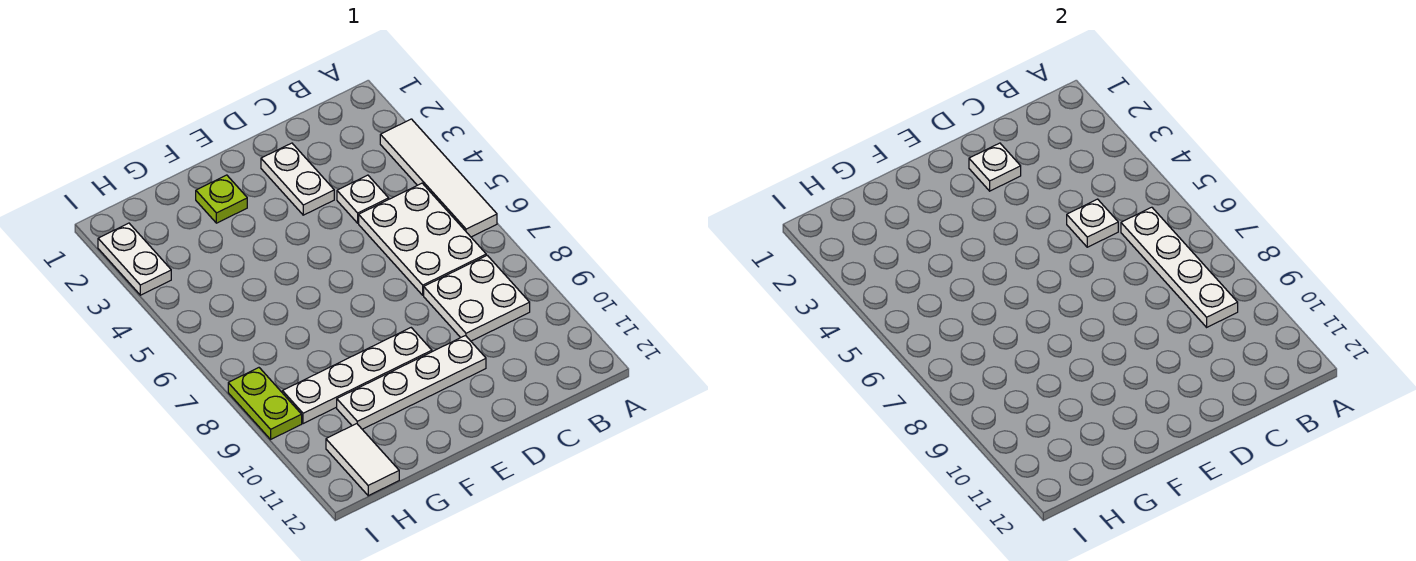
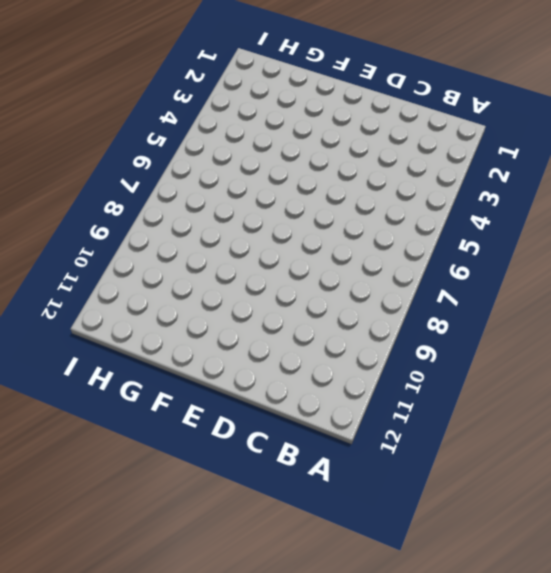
none -> white tile A3:A6 level 1
none -> white plate B5:C7 level 1
none -> white plate B8:C9 level 1

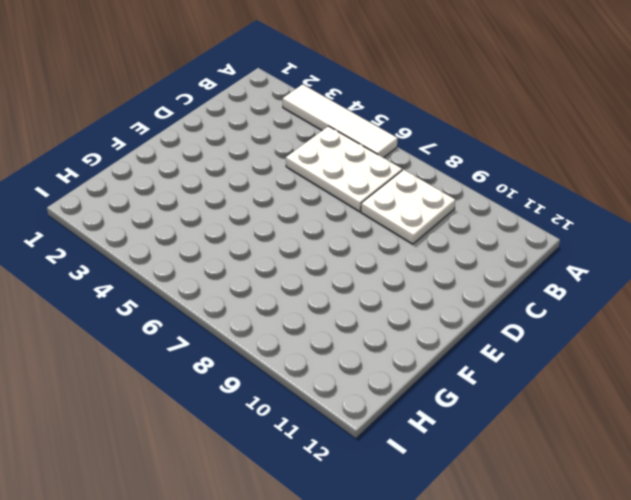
none -> white plate C4 level 1
none -> white plate D2:D3 level 1
none -> white plate D10:G10 level 1

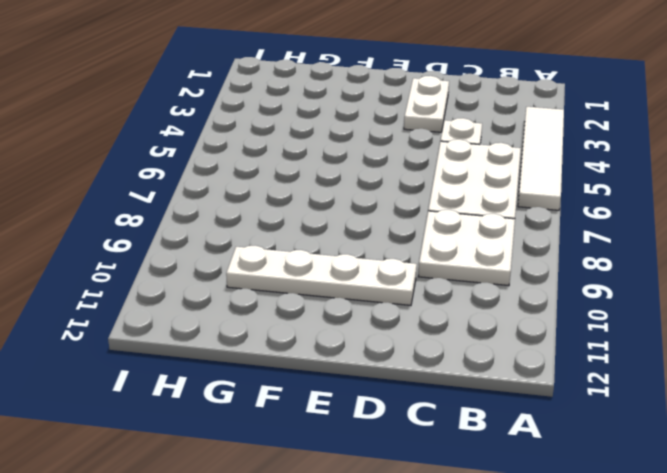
none -> white plate E9:H9 level 1
none -> lime plate F2 level 1
none -> white tile H11:H12 level 1

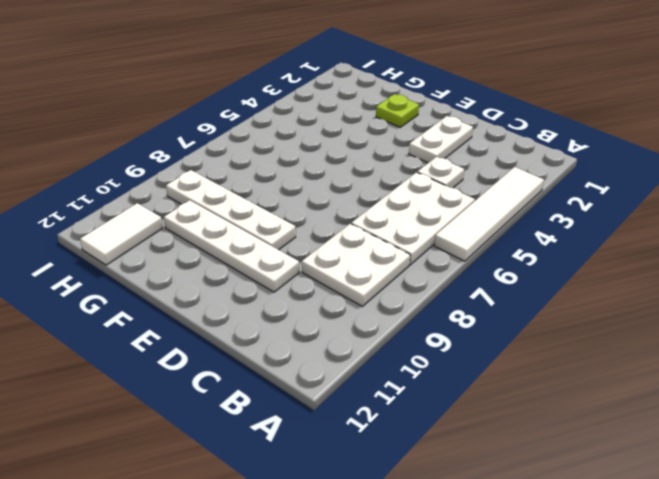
none -> white plate I2:I3 level 1
none -> lime plate I8:I9 level 1
none -> white plate B6:B9 level 2

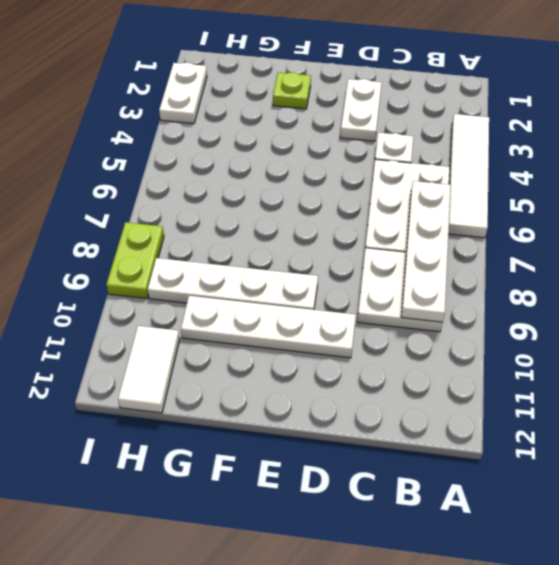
none -> white plate C5 level 2
none -> white plate D2 level 2

